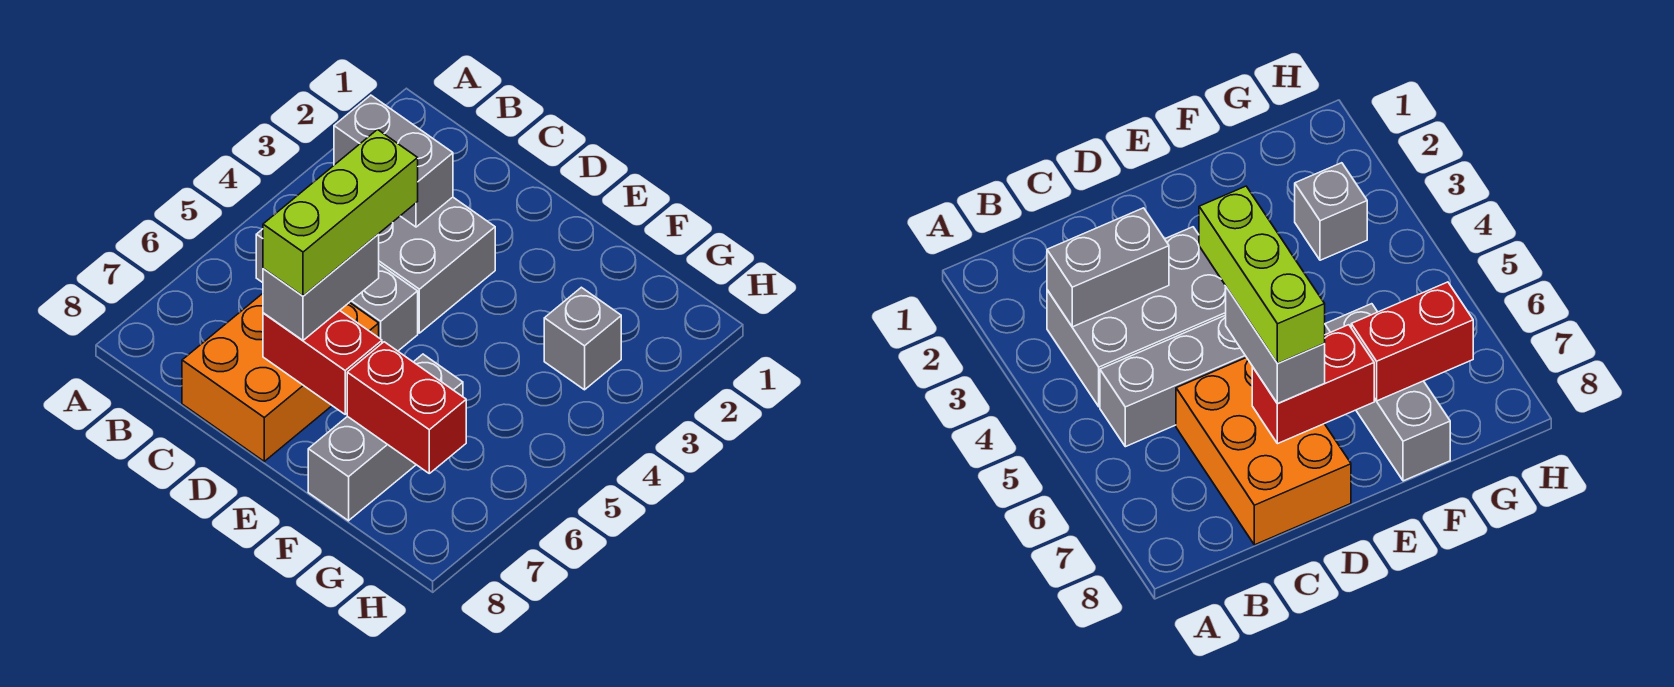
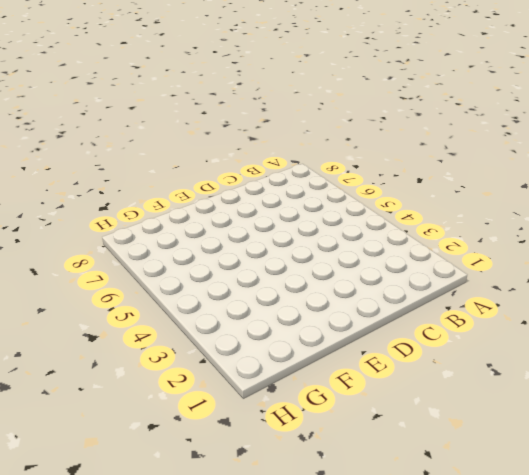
none -> grey brick B3:D4 level 1
none -> grey brick B5:D5 level 1

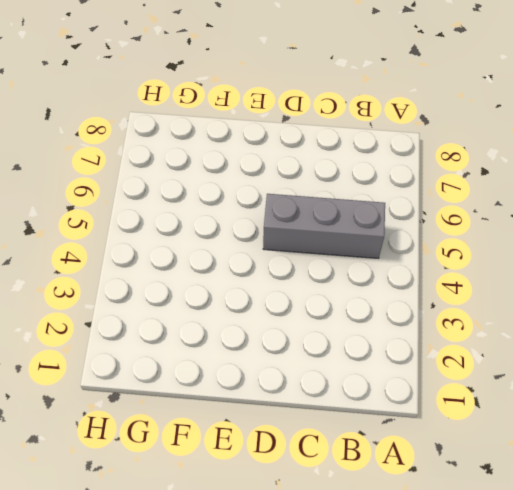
none -> grey brick B3:D4 level 1
none -> orange brick C6:D8 level 1

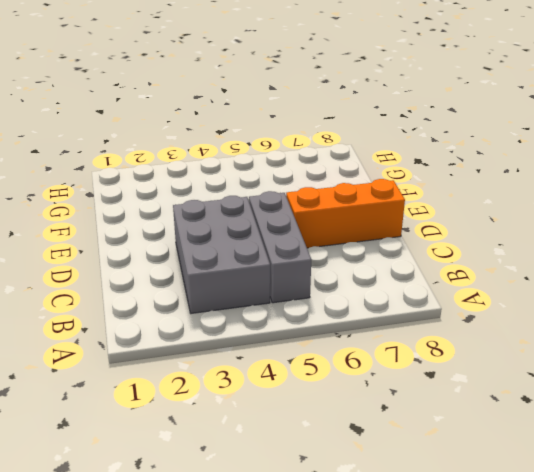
orange brick D6:D8 level 1 -> orange brick C6:D8 level 1
none -> grey brick F6:F8 level 1
none -> grey brick G3 level 1

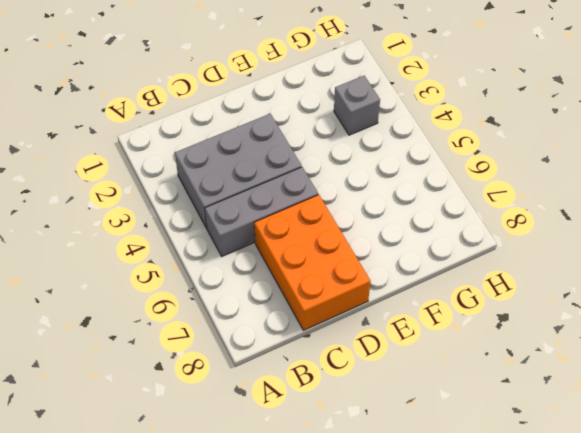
none -> grey brick F6:F8 level 1
none -> grey brick B3:C3 level 2

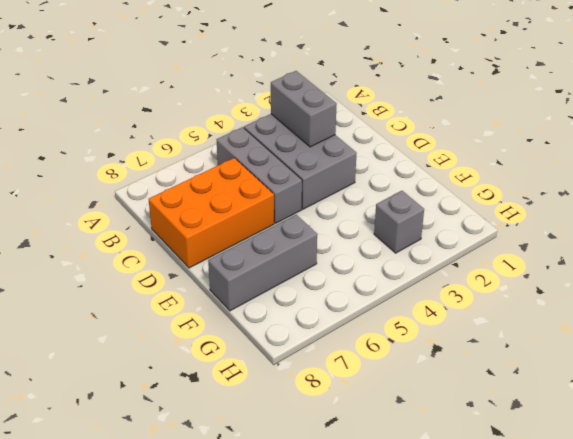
none -> red brick D7:E7 level 2
none -> red brick F7:G7 level 2

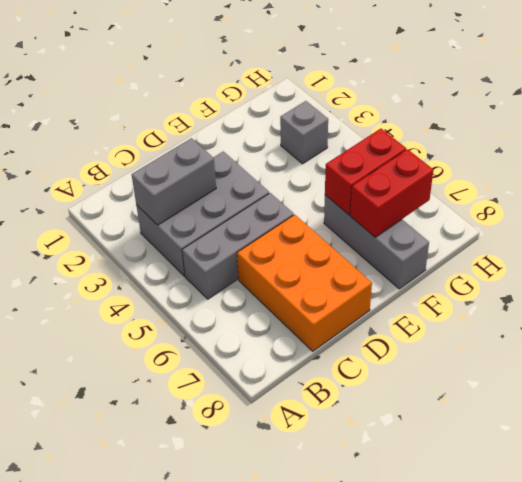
red brick F6:G6 level 2 -> red brick D7:E7 level 2
none -> grey brick D6:D7 level 3
none -> lime brick D5:D7 level 4

